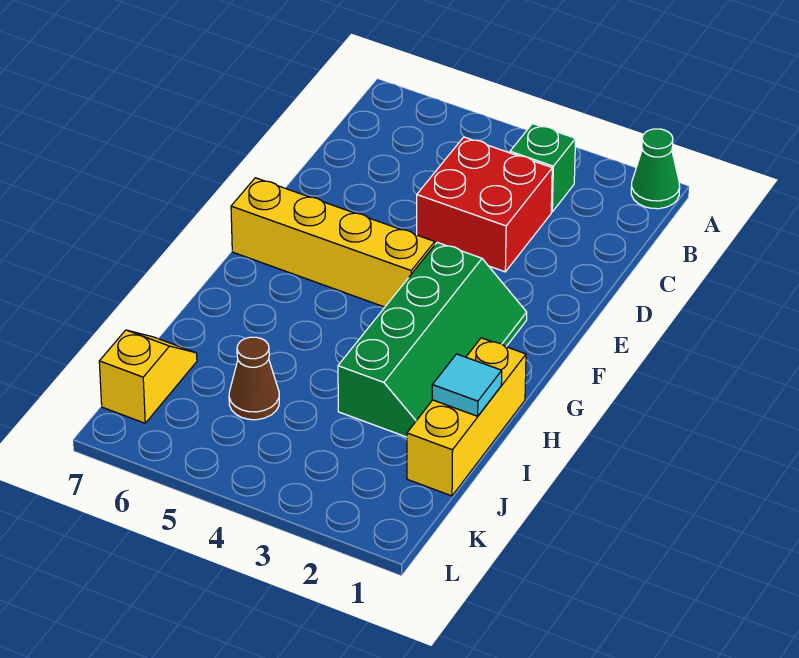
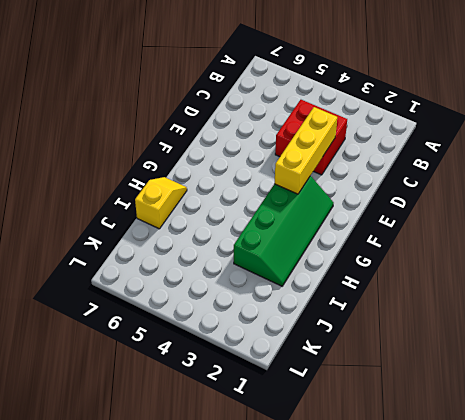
yellow brick D3:F3 level 2 -> yellow brick H1:J1 level 1
yellow slope H7:I7 level 1 top I -> yellow slope J7:K7 level 1 top K
none -> green cone A1 level 1
none -> green brick B3 level 1

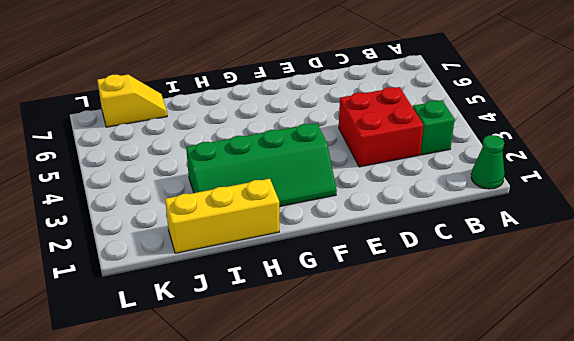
none -> yellow brick F4:F7 level 1
none -> brown cone J5 level 1

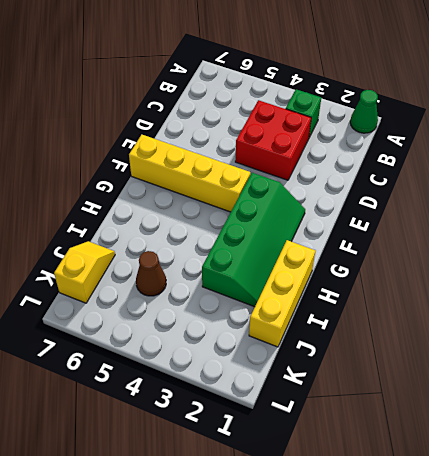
none -> cyan tile I1 level 2

